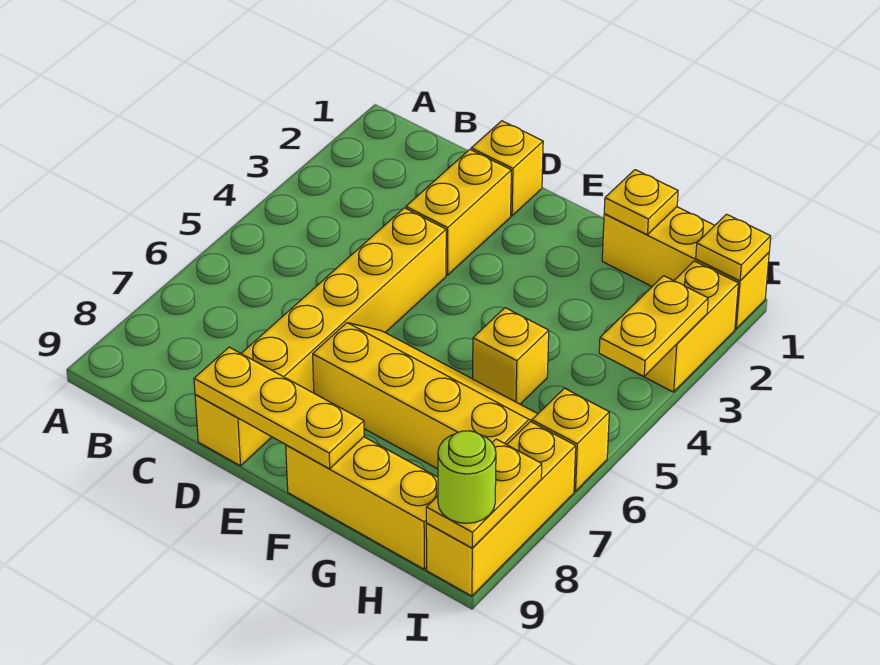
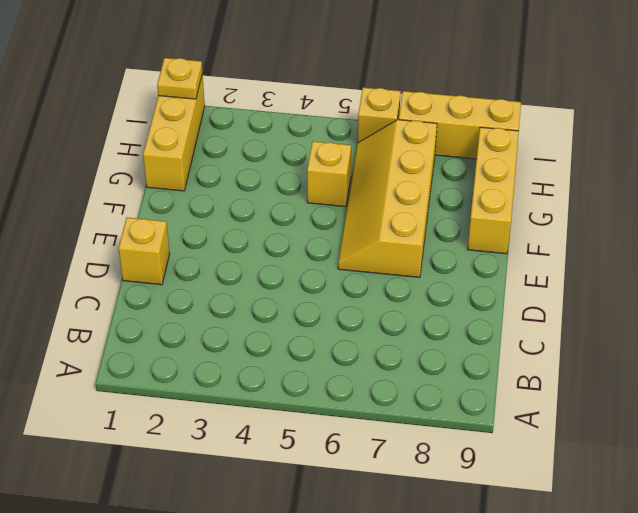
none -> yellow brick D2:D3 level 1
none -> yellow brick D4:D9 level 1
none -> yellow brick I2:I3 level 1

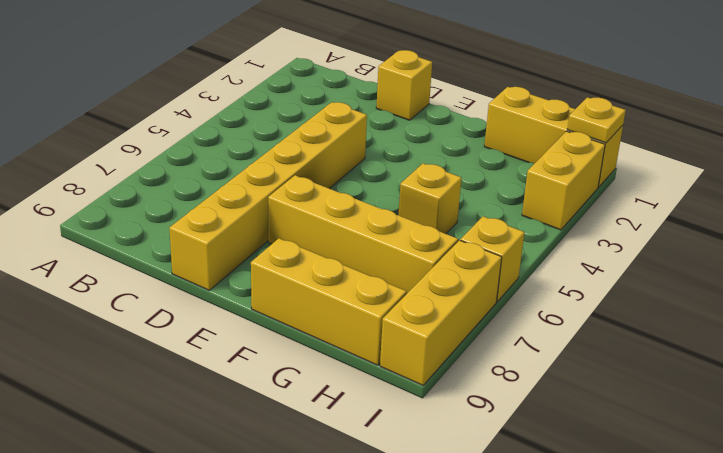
none -> yellow brick D2:D3 level 1
none -> yellow plate D9:F9 level 2
none -> yellow plate G1 level 2

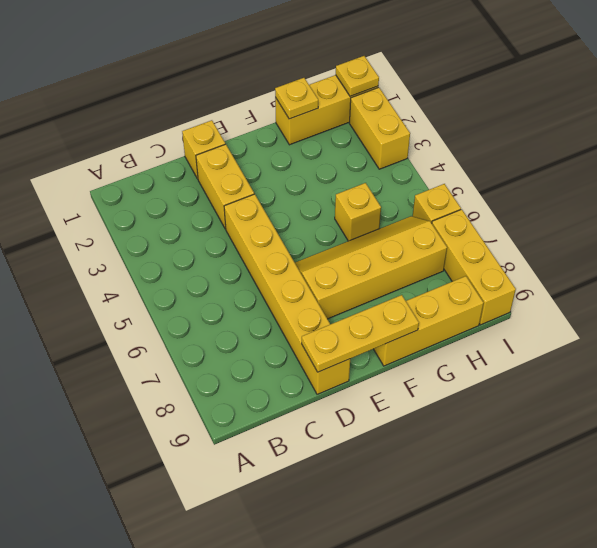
none -> yellow plate I3:I4 level 2
none -> yellow plate I8:I9 level 2
none -> lime round brick I9 level 3

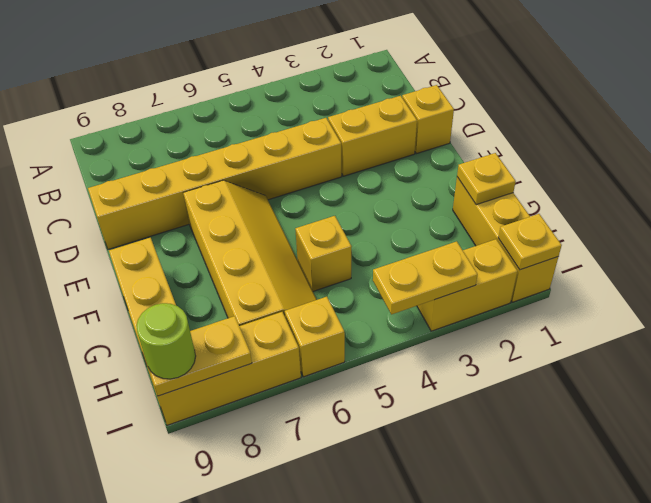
none -> yellow plate D9:F9 level 2

